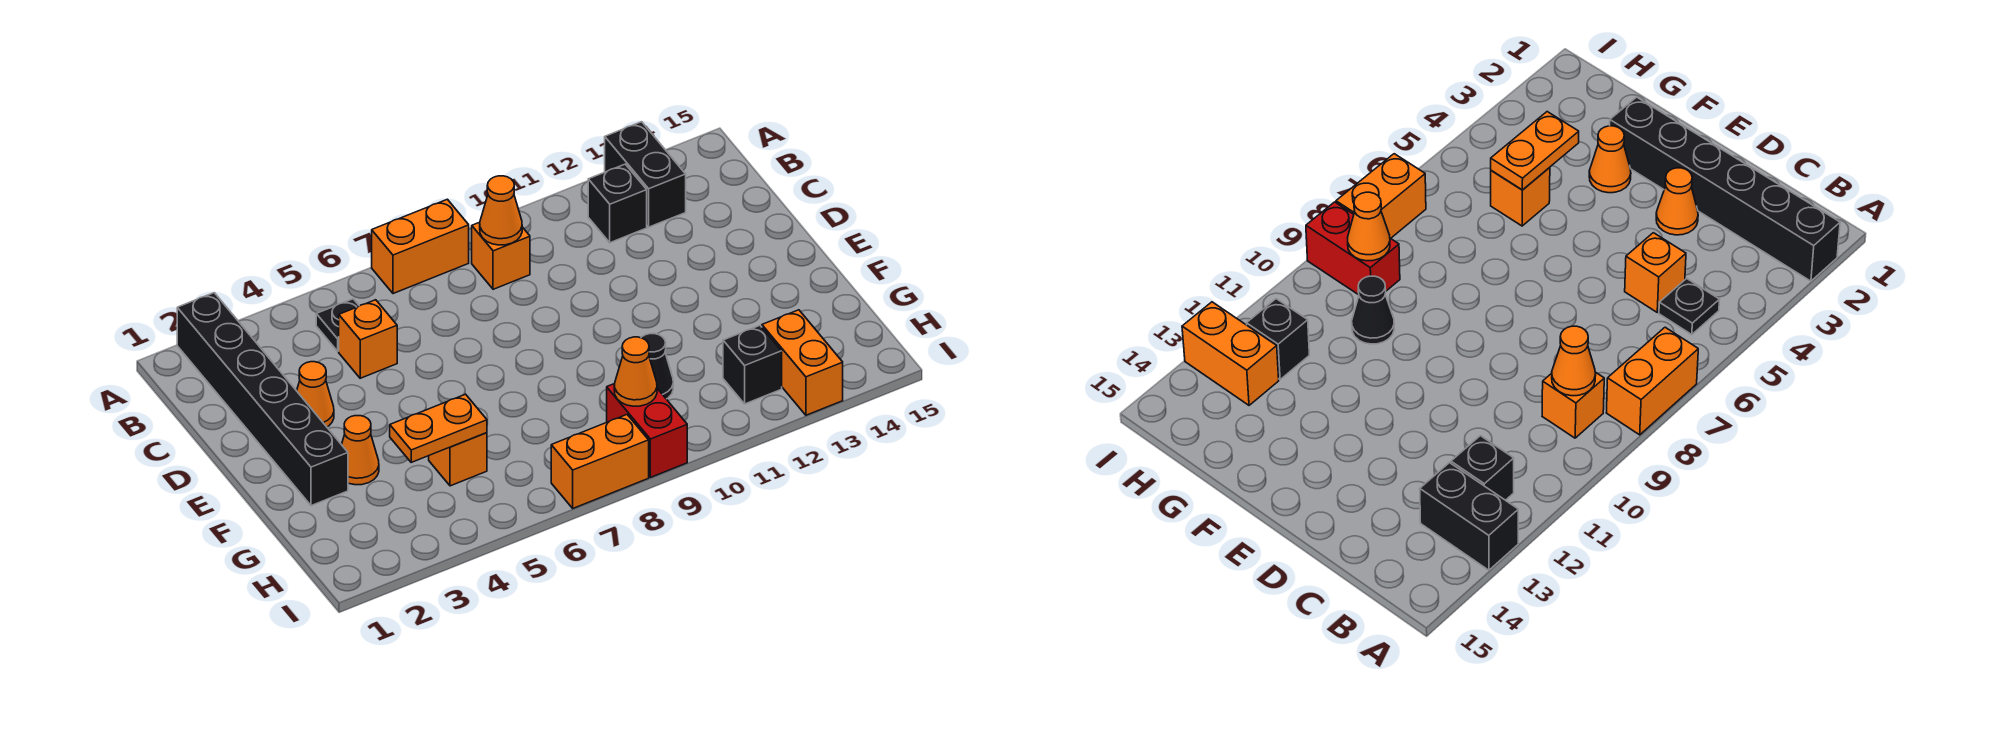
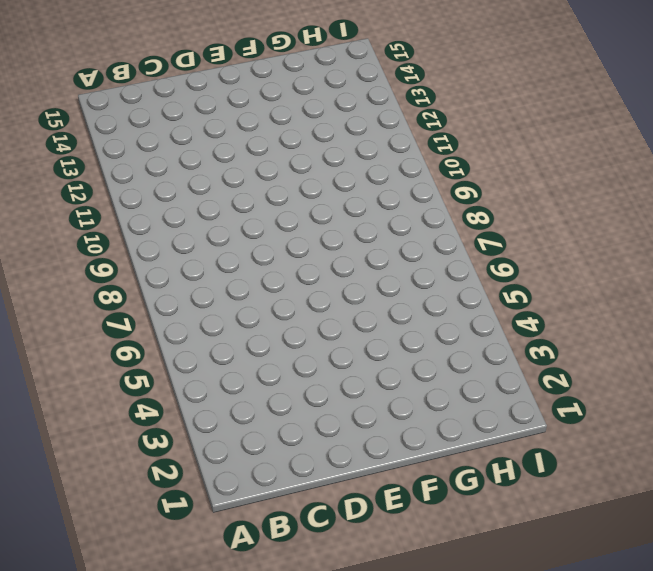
none -> black brick A2:F2 level 1
none -> orange brick A7:A8 level 1
none -> black brick A13:B13 level 1

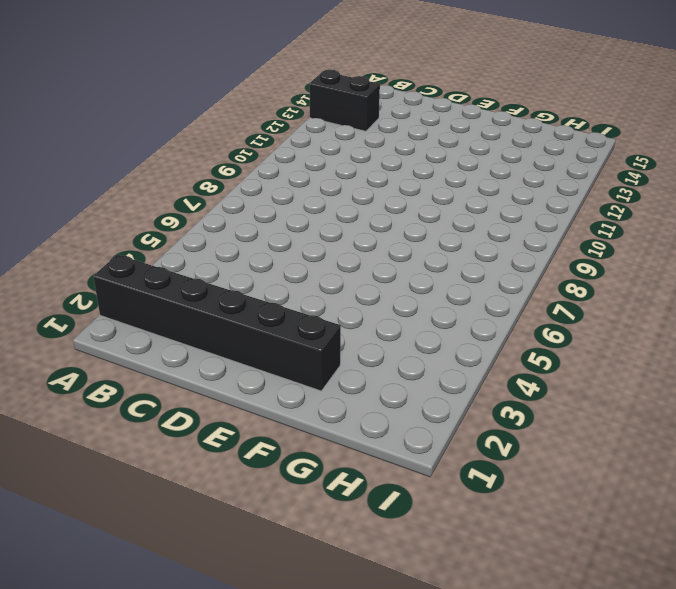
none -> orange brick A7:A8 level 1
none -> black plate B5 level 1
none -> orange brick B9 level 1

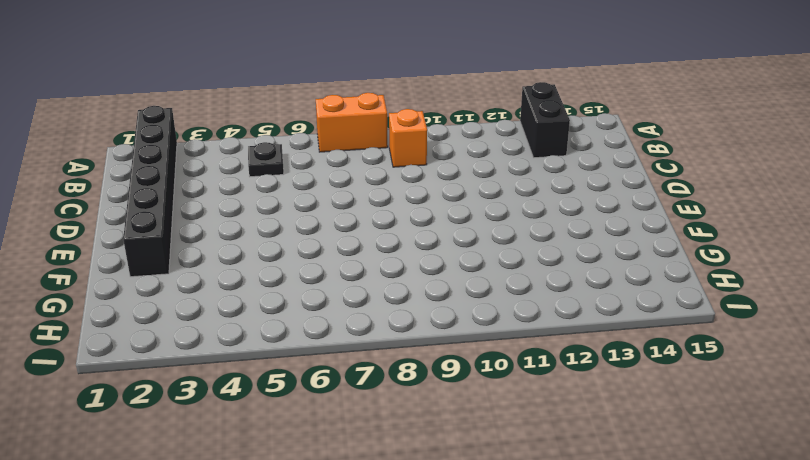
none -> black brick B12 level 1
none -> orange brick C5 level 1
none -> orange cone D3 level 1

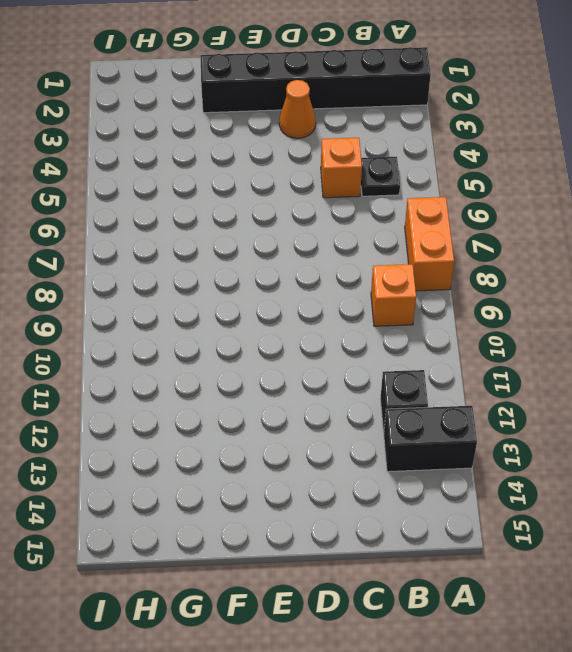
none -> orange cone F3 level 1
none -> orange brick G5 level 1
none -> black cone G10 level 1

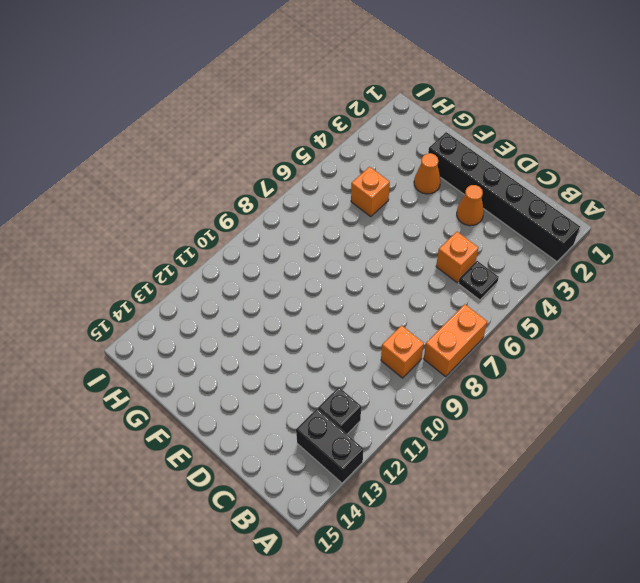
none -> black cone G10 level 1
none -> red brick H9:I9 level 1
none -> black brick H12 level 1

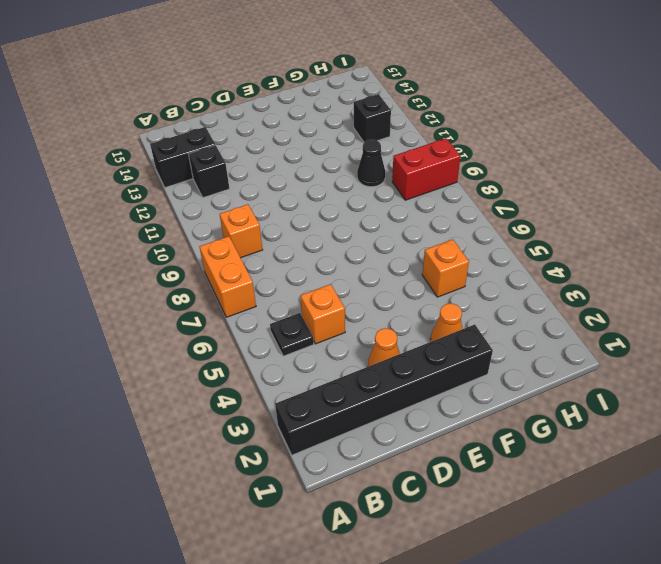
none -> orange brick H13:I13 level 1
none -> orange brick I7:I8 level 1
none -> orange cone B9 level 2

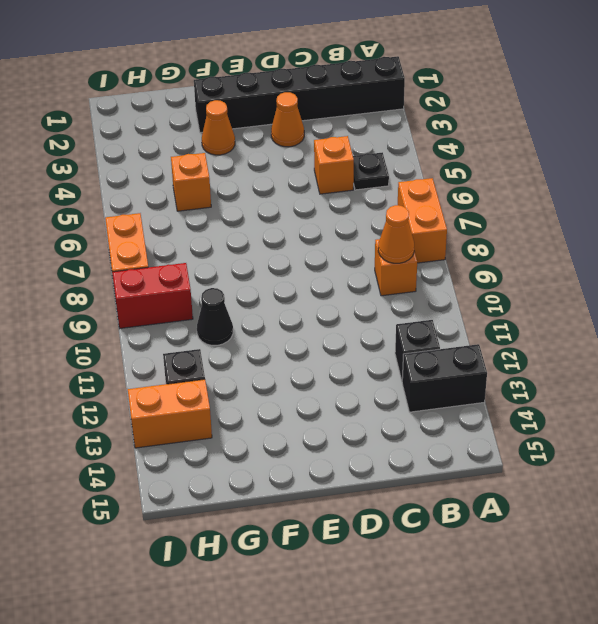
none -> orange plate G4:G5 level 2
none -> orange cone H9 level 2

